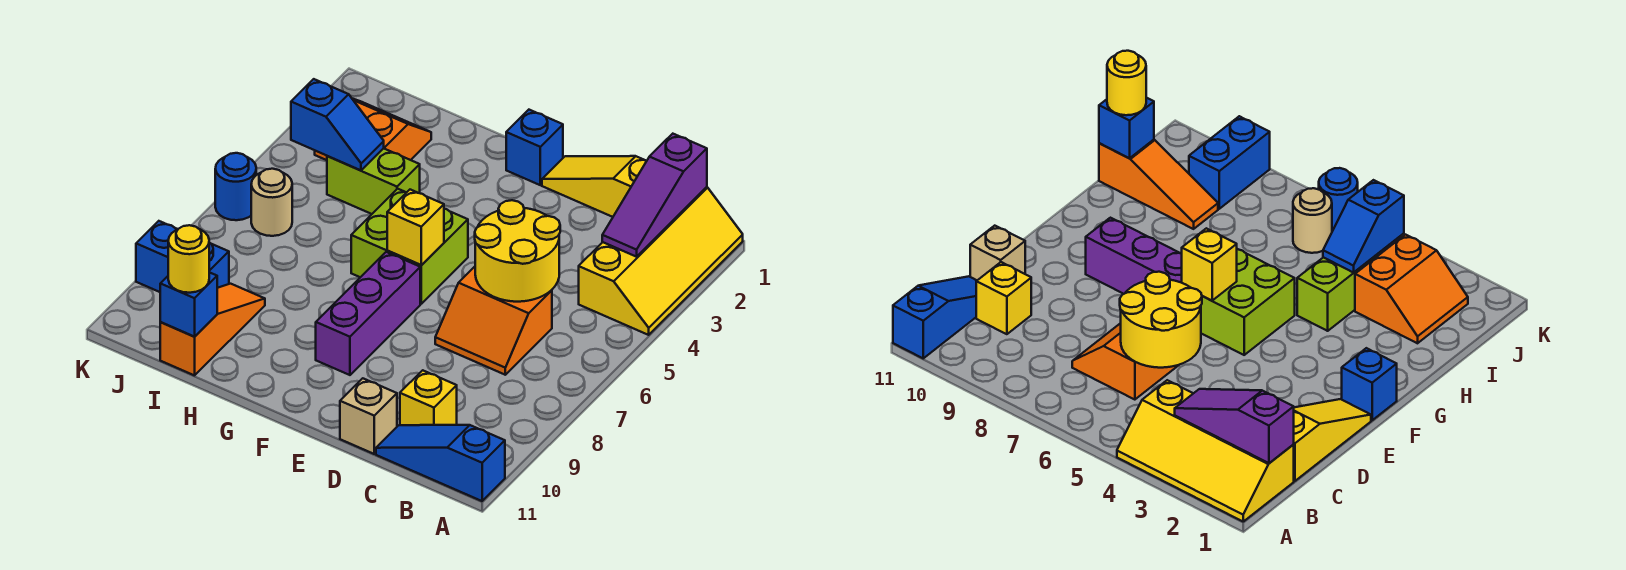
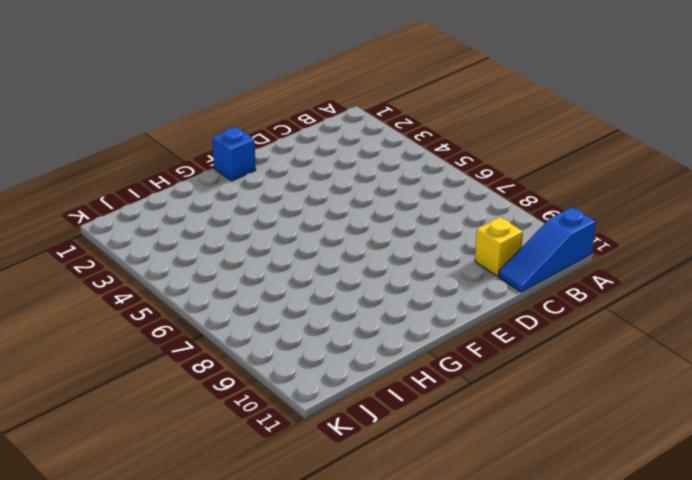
none -> yellow slope A1:B4 level 1 top B
none -> yellow slope C1:E1 level 1 top C
none -> orange slope C6:D7 level 1 top 6

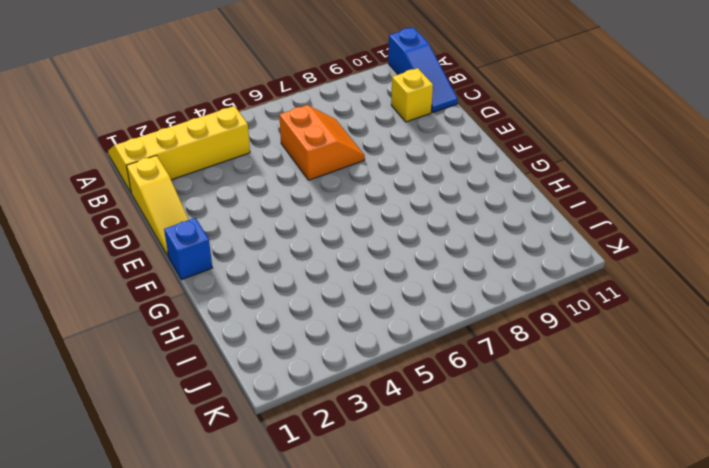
none -> tan brick D11 level 1
none -> lime brick F5:G6 level 1
none -> purple brick F7:F9 level 1

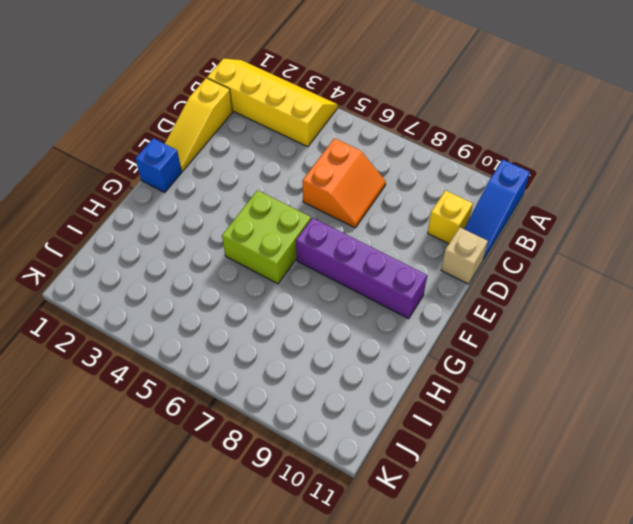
purple brick F7:F10 level 1 -> purple brick F7:F9 level 1
none -> lime brick H4:I4 level 1
none -> orange slope I2:J3 level 1 top 3
none -> orange slope I9:I11 level 1 top 11

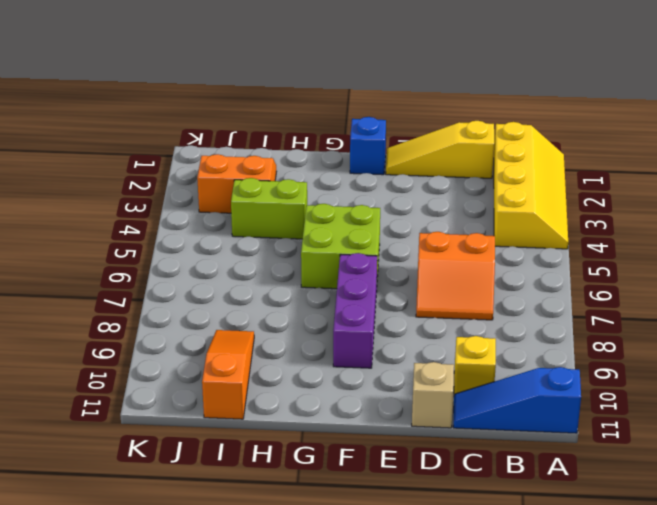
none -> tan round brick J6 level 1
none -> blue brick J9:K9 level 1
none -> blue round brick K6 level 1

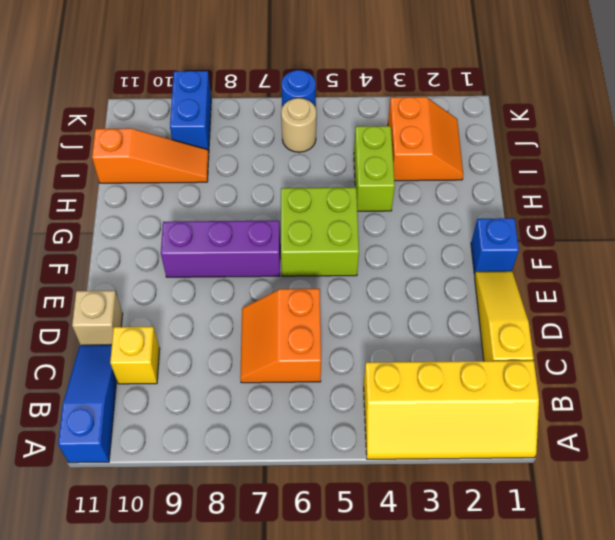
none -> purple slope B1:B3 level 2 top 1
none -> yellow round brick C5:D6 level 2
none -> yellow brick F6 level 2

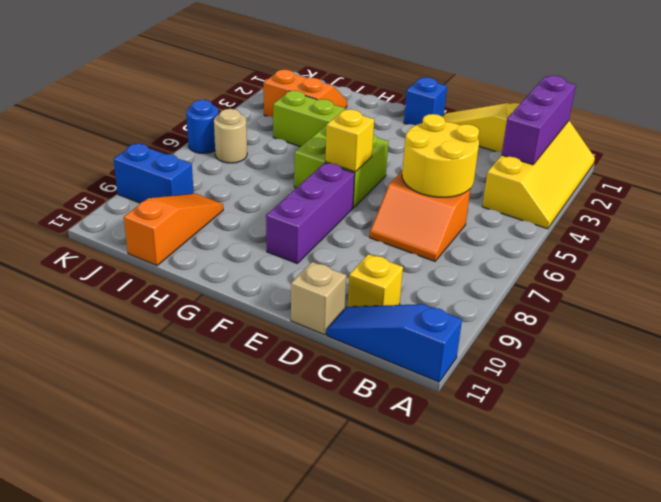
purple brick B1:B3 level 2 -> purple slope B1:B3 level 2 top 1
none -> blue slope I4:J4 level 2 top J
none -> blue brick I11 level 2
none -> yellow round brick I11 level 3

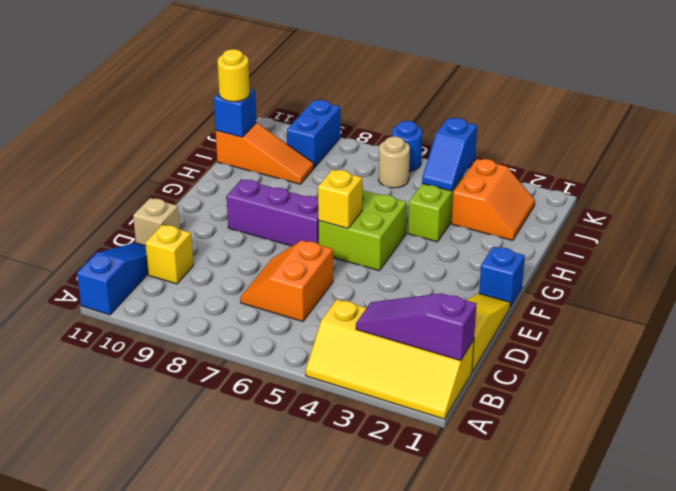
none -> yellow round brick C5:D6 level 2

